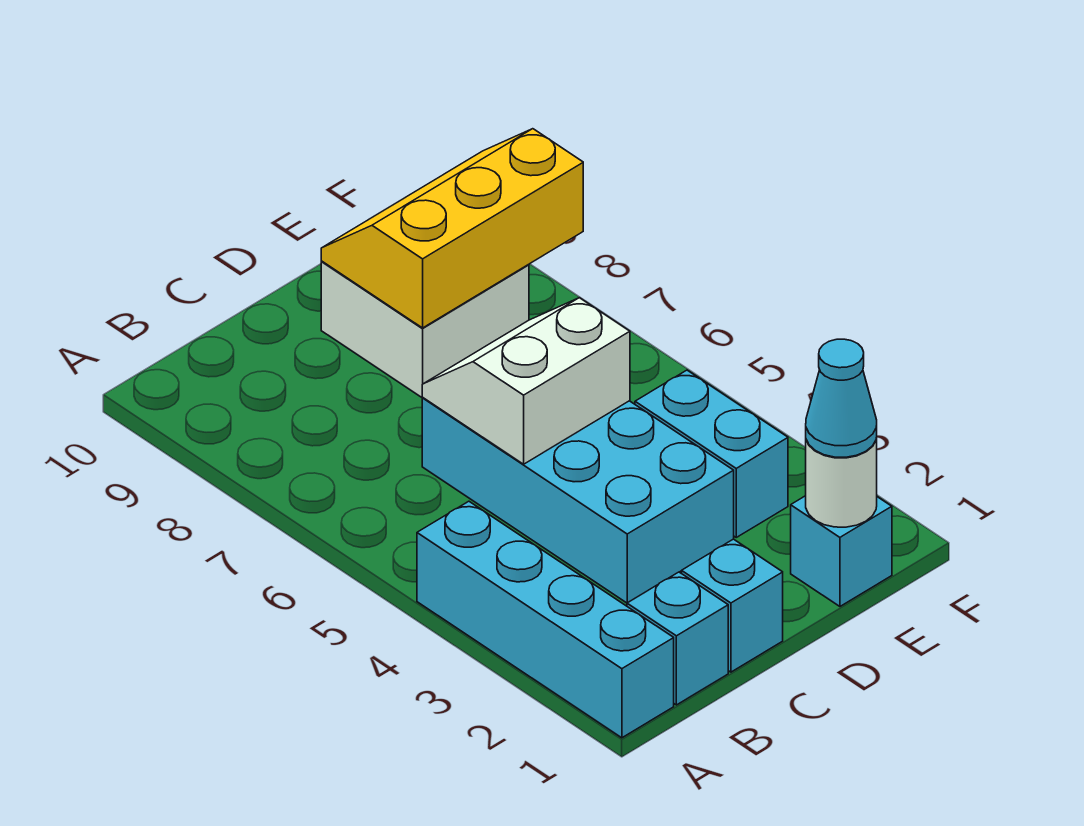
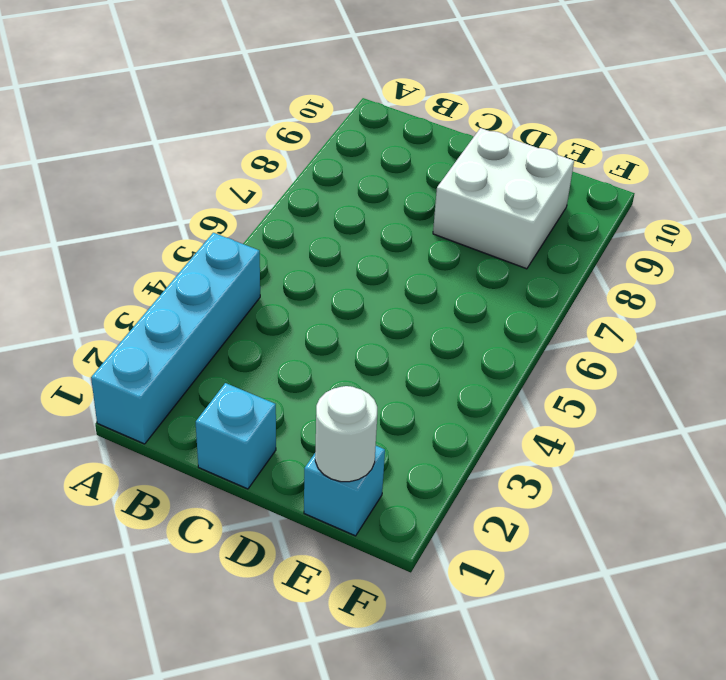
none -> cyan brick B1 level 1
none -> cyan brick C3:D6 level 1

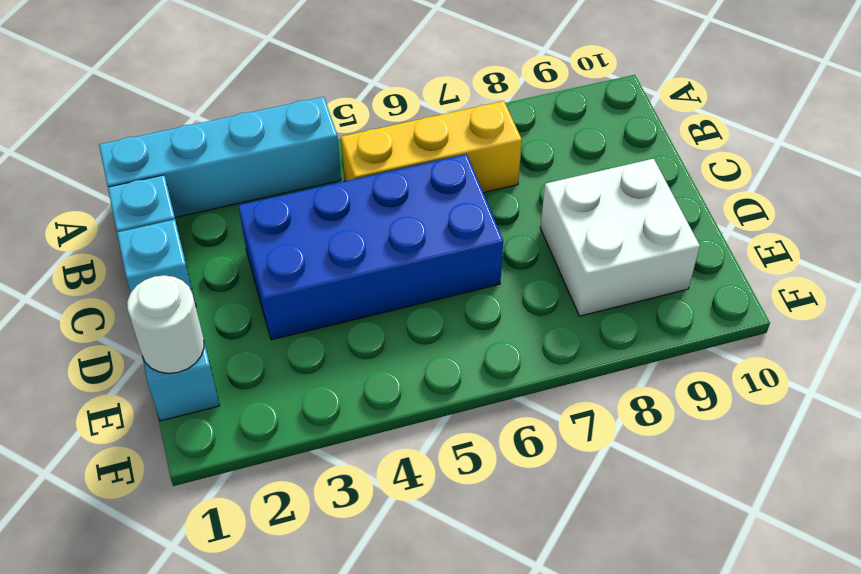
yellow brick B5:B7 level 1 -> none
blue brick C3:D6 level 1 -> cyan brick C3:D6 level 1
none -> cyan brick E3:E4 level 1
none -> white slope C5:D6 level 2 top 5

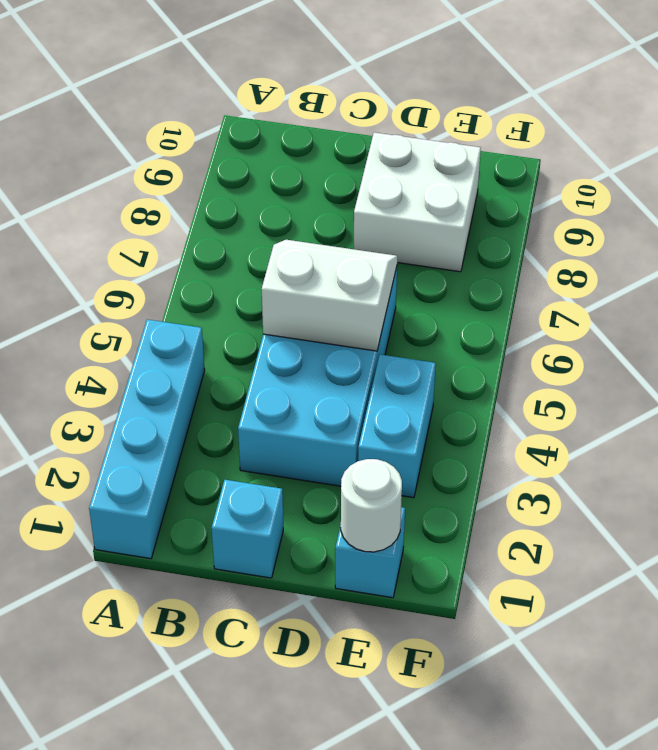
none -> cyan brick B1 level 1
none -> yellow slope D8:F9 level 2 top 8

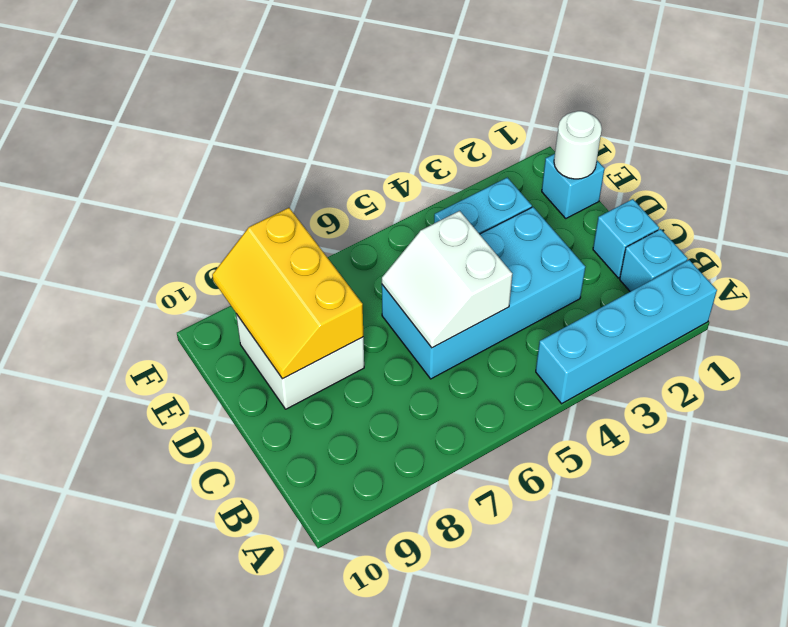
none -> cyan cone E1 level 3

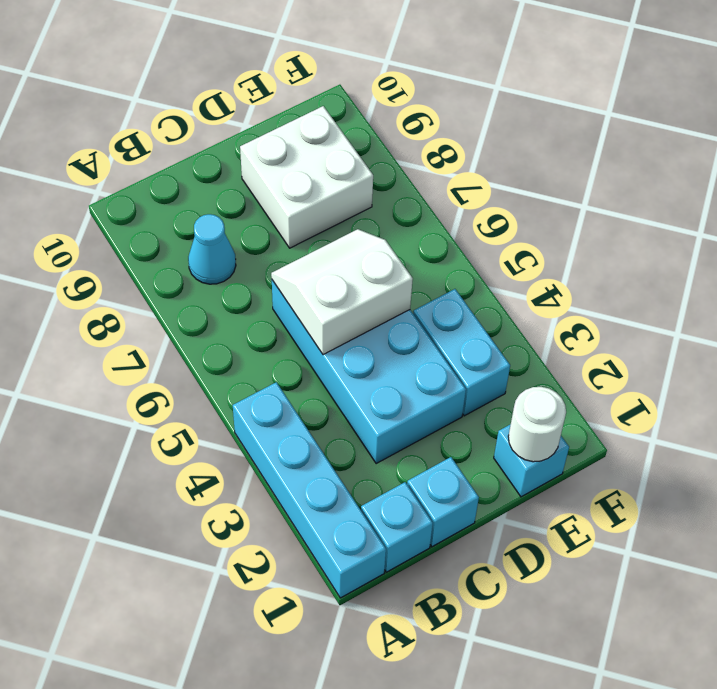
cyan cone B8 level 1 -> cyan cone E1 level 3
none -> yellow slope D8:F9 level 2 top 8

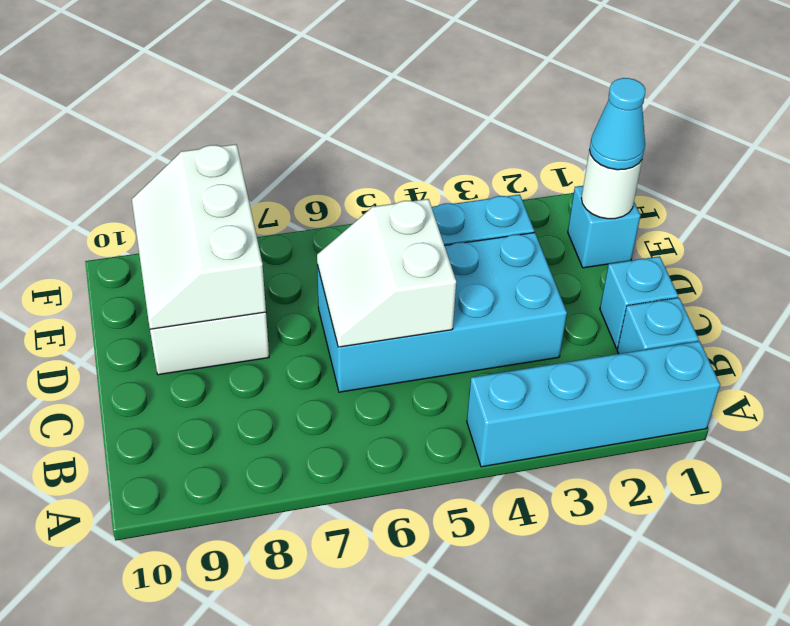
white slope D8:F9 level 2 top 8 -> yellow slope D8:F9 level 2 top 8

